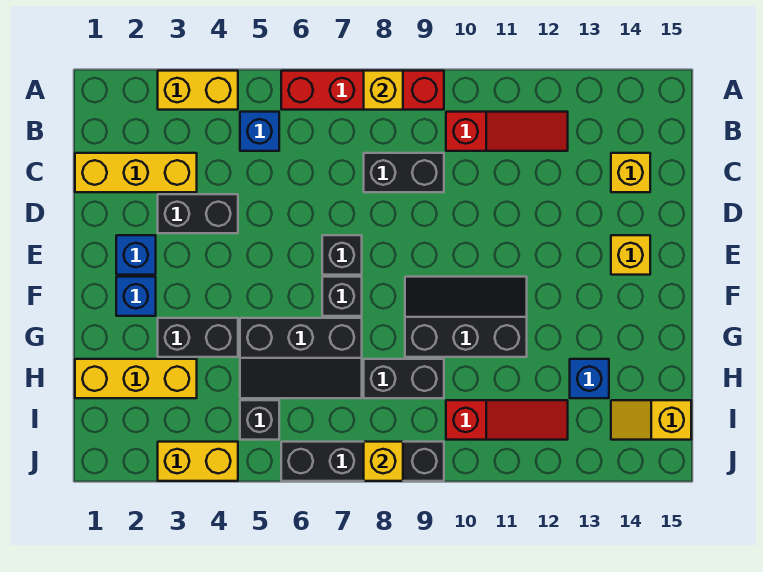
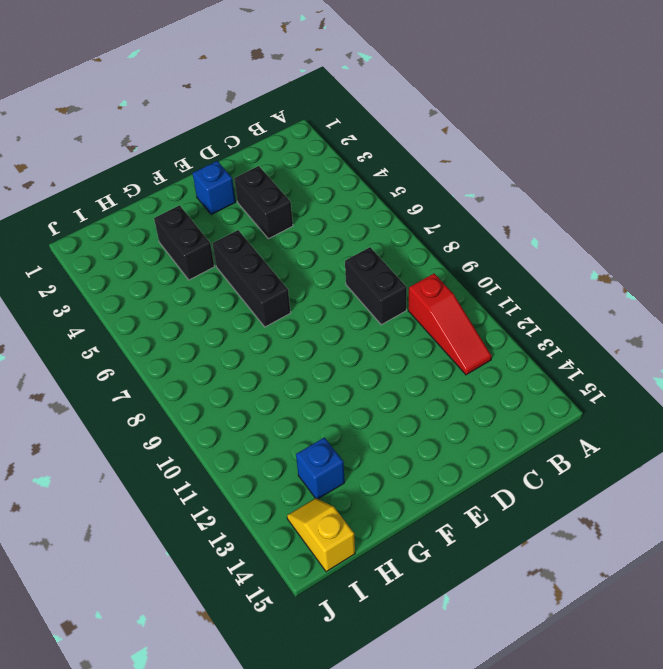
black brick F5:F7 level 1 -> black brick F7 level 1
none -> yellow brick A3:A4 level 1
none -> red brick A6:A9 level 1
none -> blue brick B5 level 1

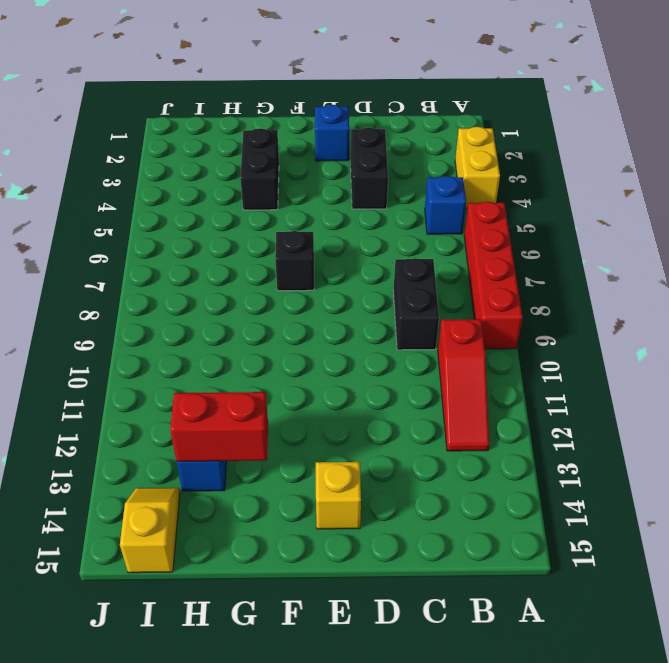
red brick G13:H13 level 2 -> none
none -> yellow brick C1:C3 level 1
none -> yellow brick C14 level 1
none -> black brick E7 level 1

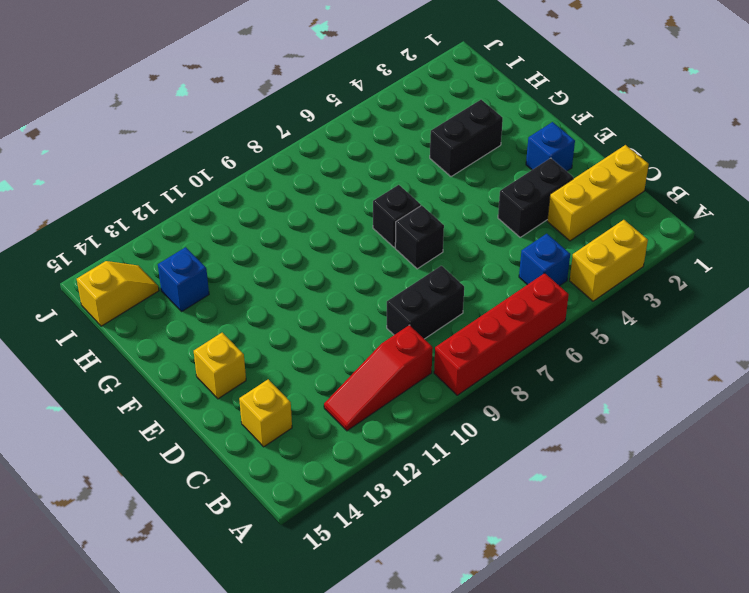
none -> blue brick F2 level 1
none -> black slope F9:G11 level 1 top G
none -> black slope G5:H7 level 1 top G

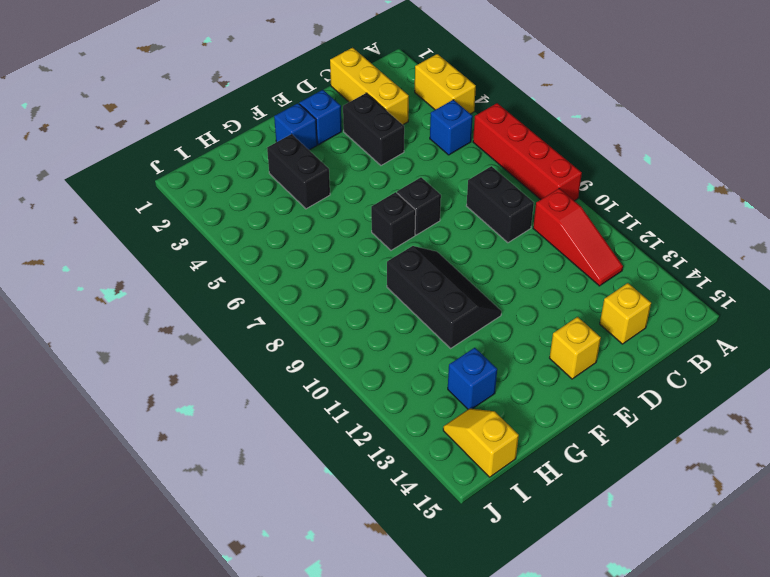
none -> black slope G5:H7 level 1 top G
none -> yellow brick H1:H3 level 1
none -> black brick H8:H9 level 1

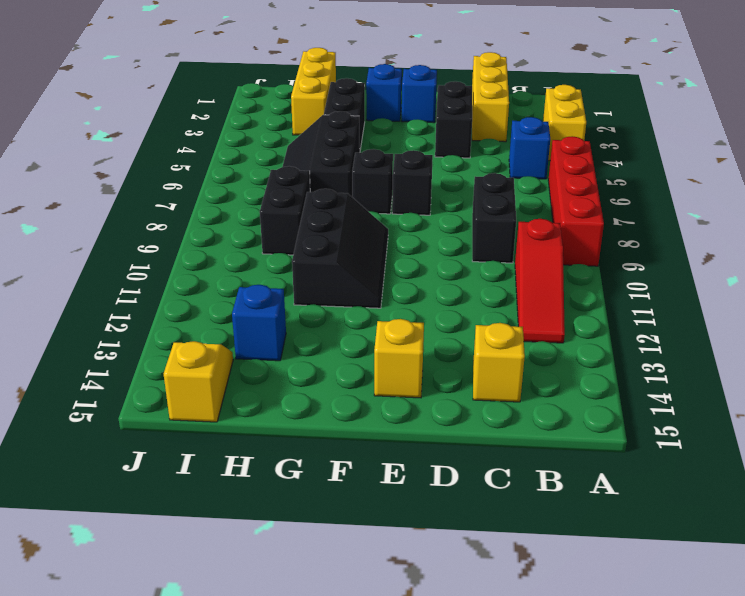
none -> black brick I5 level 1
none -> red slope I10:I12 level 1 top 10
none -> yellow brick J3:J4 level 1

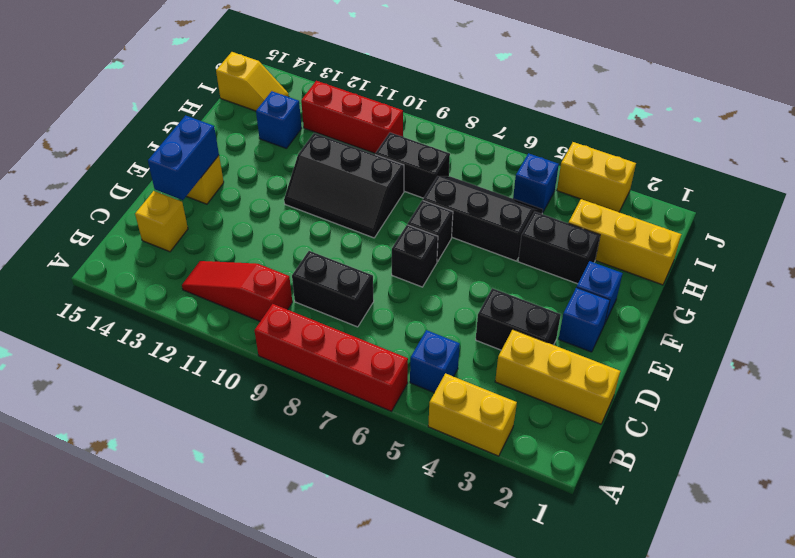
blue brick D14:E14 level 2 -> none
blue brick I5 level 1 -> black brick I5 level 1
red brick I10:I12 level 1 -> red slope I10:I12 level 1 top 10
none -> black brick J6:J9 level 1
none -> yellow brick A8 level 2
none -> yellow brick J8 level 2

